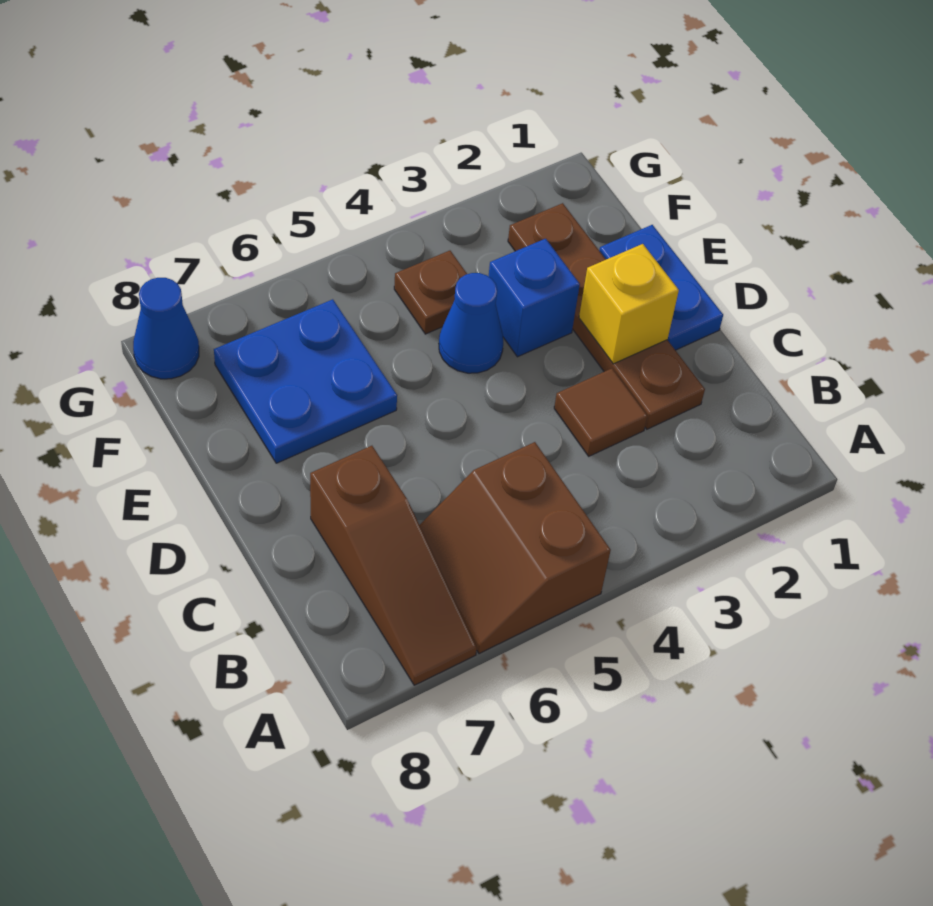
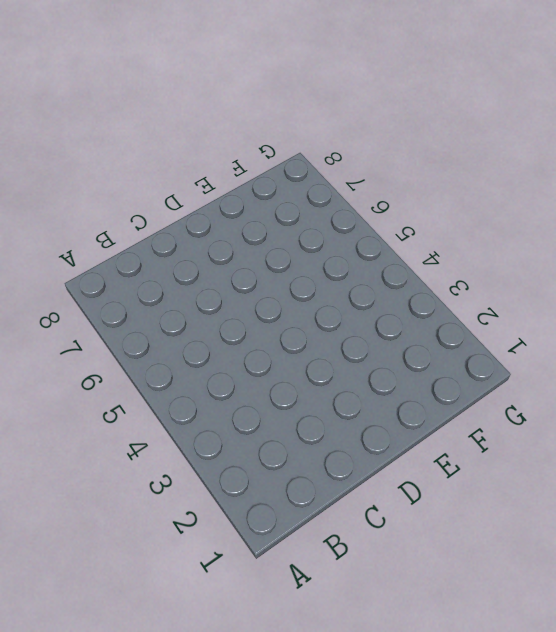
none -> brown slope A5:B6 level 1 top 5
none -> brown slope A7:C7 level 1 top C

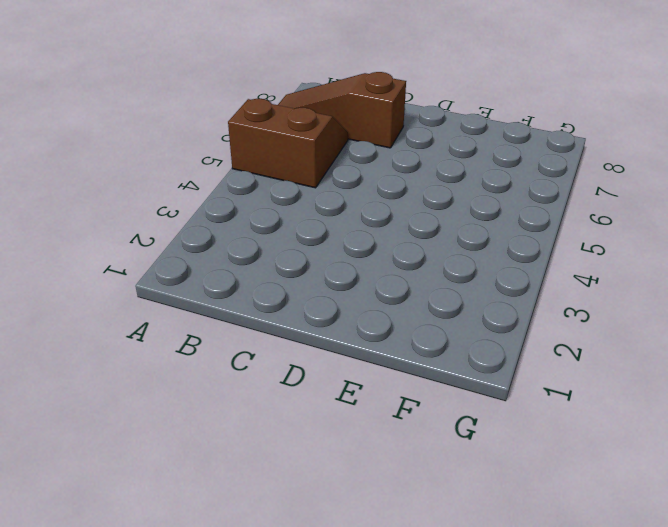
none -> brown plate C2:F2 level 1
none -> brown tile C3 level 1

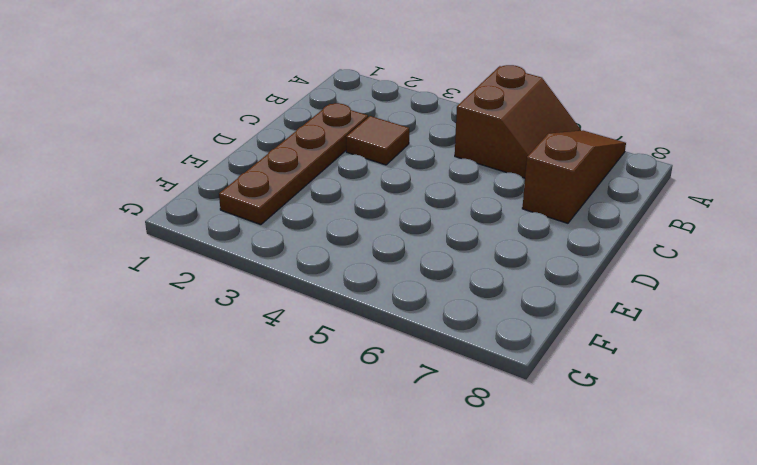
none -> blue plate D1:E1 level 1
none -> blue brick E3 level 1

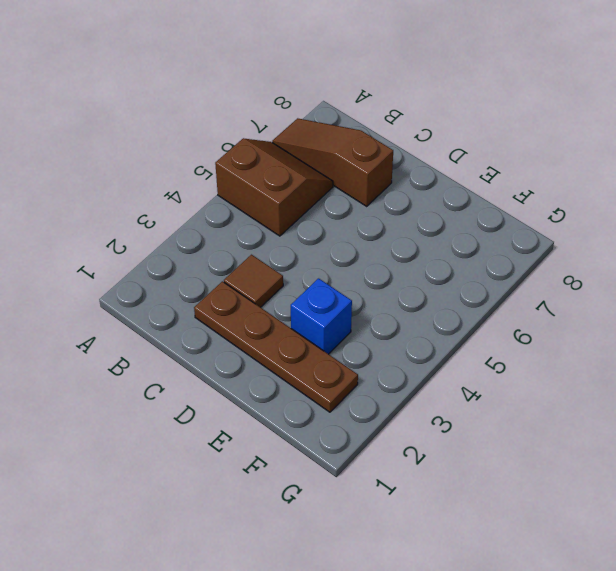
none -> blue plate D1:E1 level 1
none -> blue cone E4 level 1

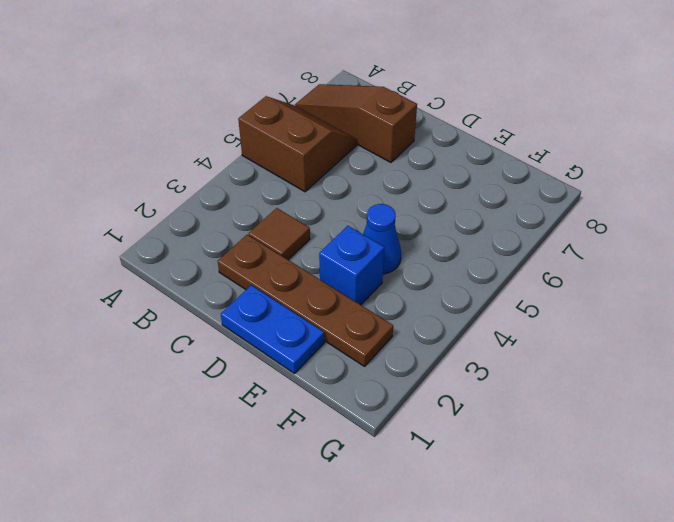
none -> blue plate E6:F7 level 1
none -> brown plate F4 level 1

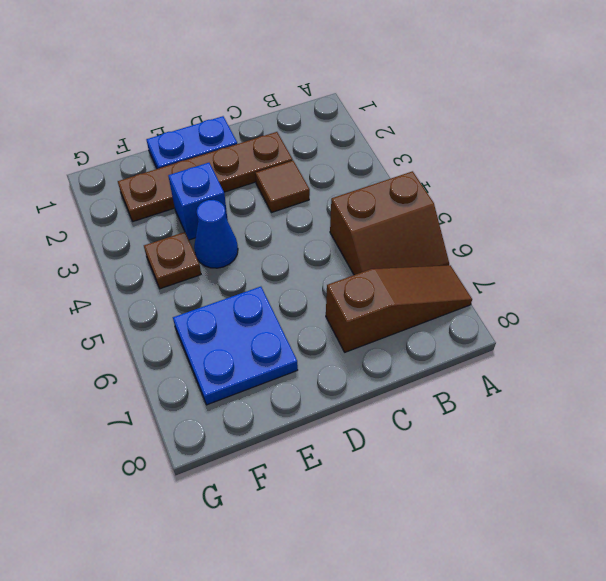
none -> blue cone G8 level 1
none -> yellow brick D2 level 2

